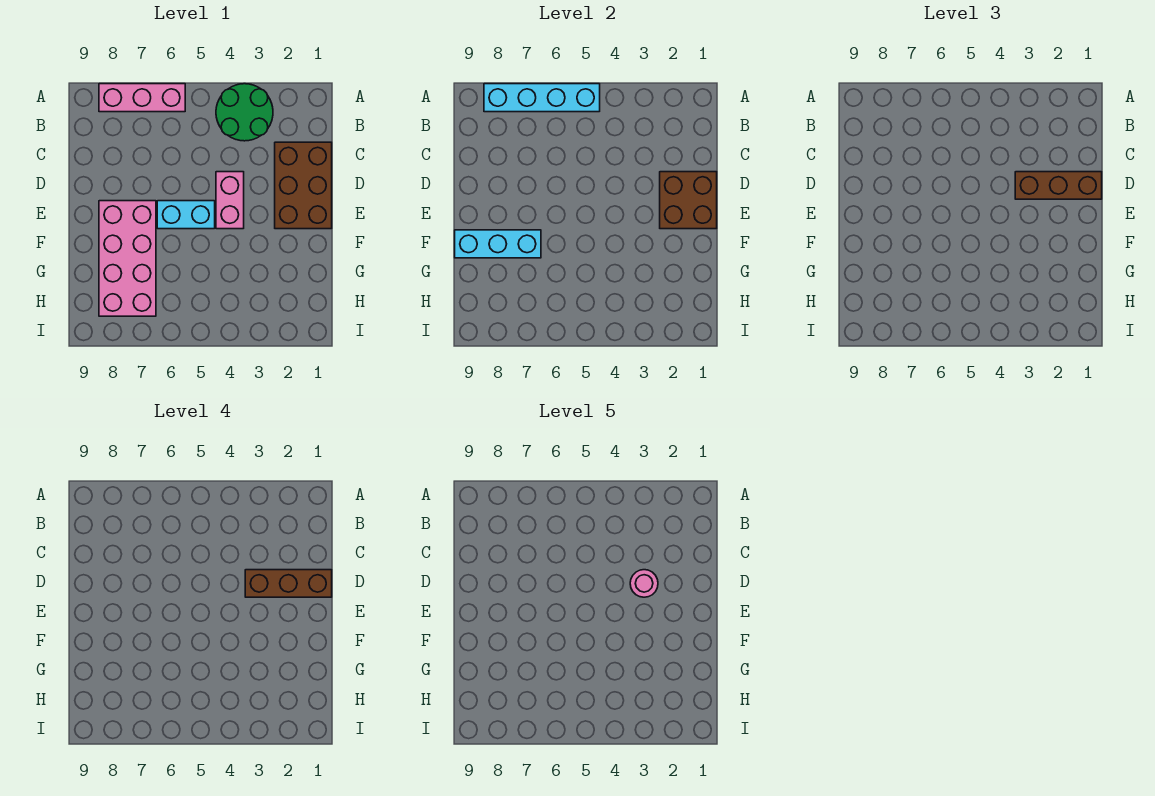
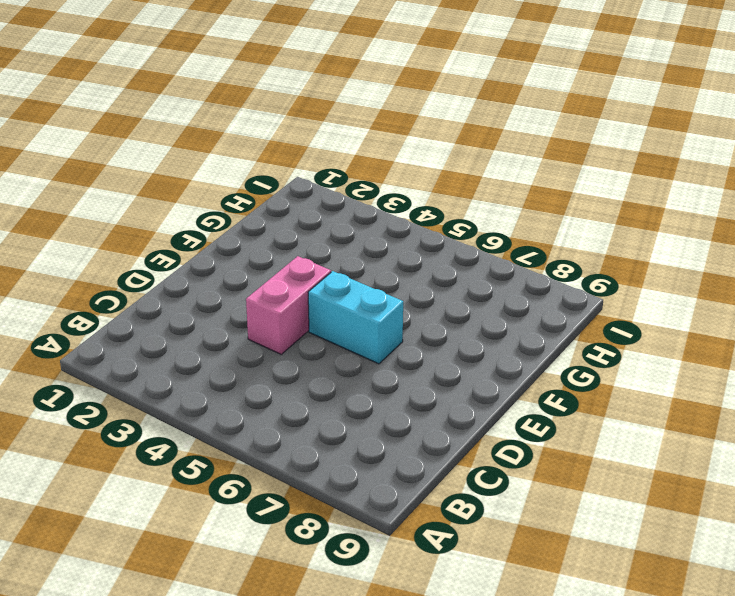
none -> green round brick A3:B4 level 1
none -> pink brick A6:A8 level 1
none -> brown brick C1:E2 level 1

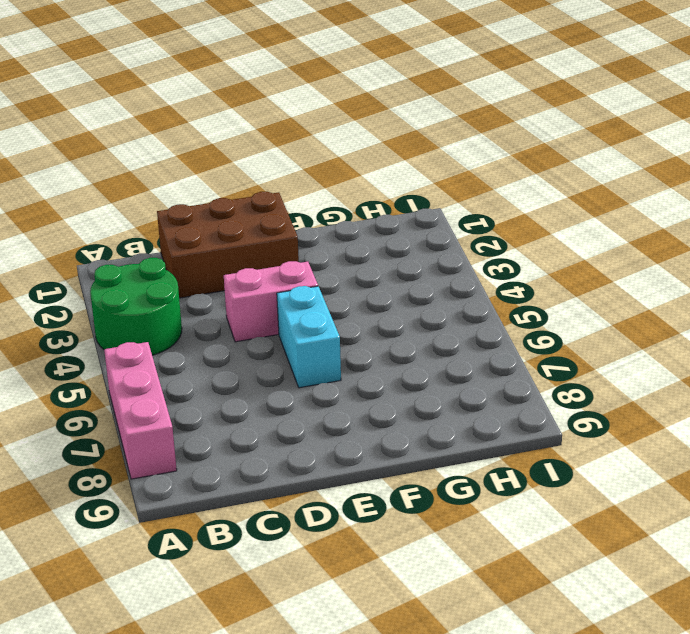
none -> pink brick E7:H8 level 1
none -> cyan brick A5:A8 level 2
none -> brown brick D1:E2 level 2

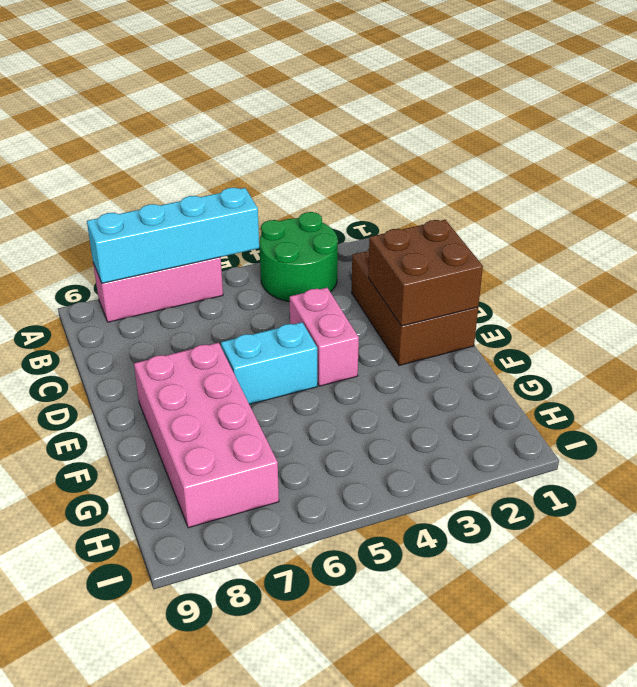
none -> cyan brick F7:F9 level 2
none -> brown brick D1:D3 level 3
none -> brown brick D1:D3 level 4

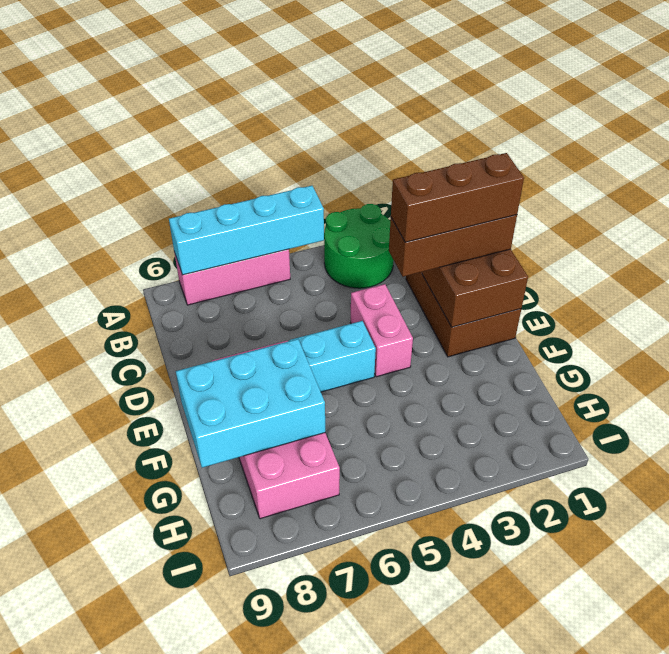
cyan brick F7:G9 level 2 -> cyan brick F7:F9 level 2
none -> pink round brick D3 level 5

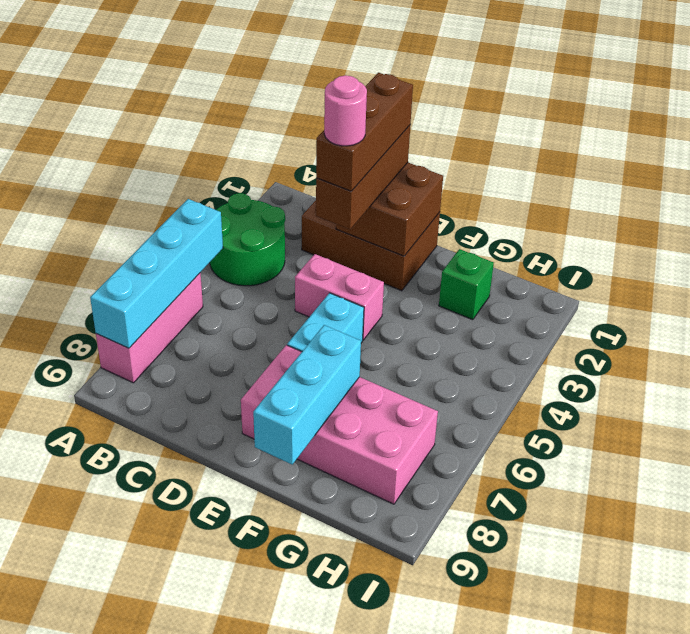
green brick G2 level 1 -> none

